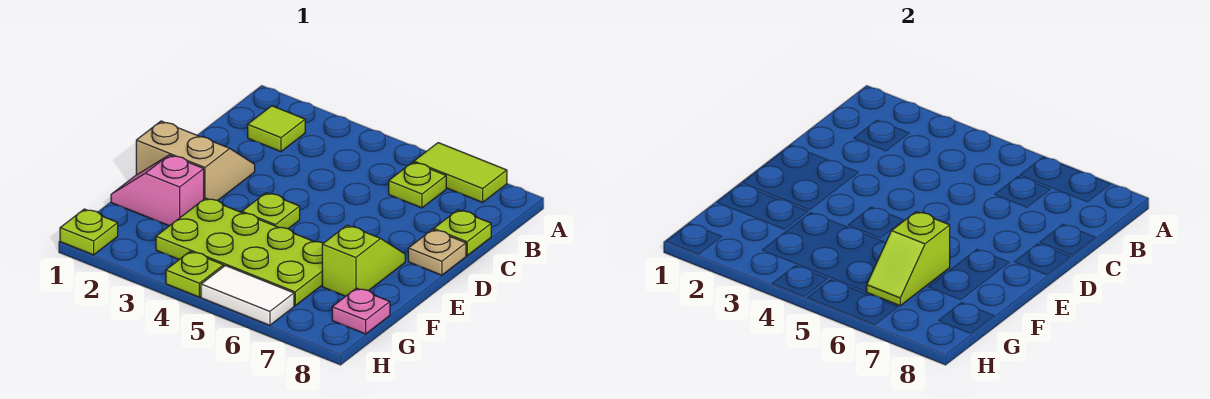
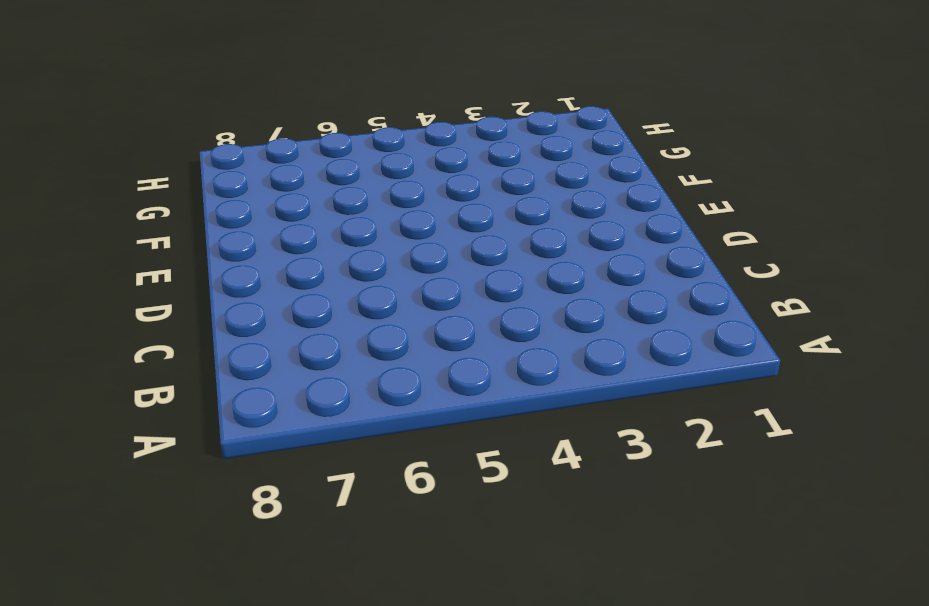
none -> lime tile A6:A7 level 1
none -> lime tile B2 level 1
none -> lime plate B6 level 1

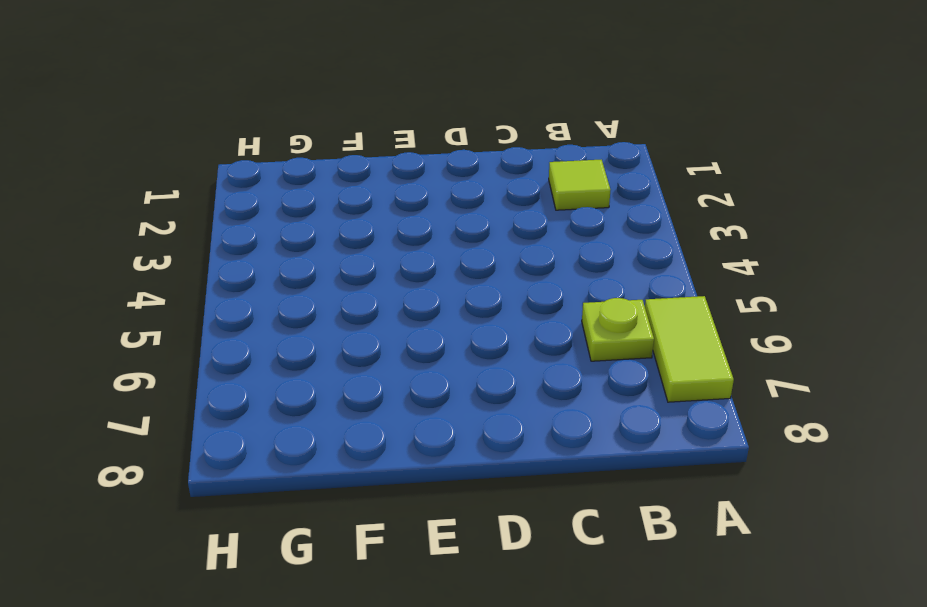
none -> lime plate C8 level 1
none -> tan slope D1:E2 level 1 top E
none -> tan plate D8 level 1

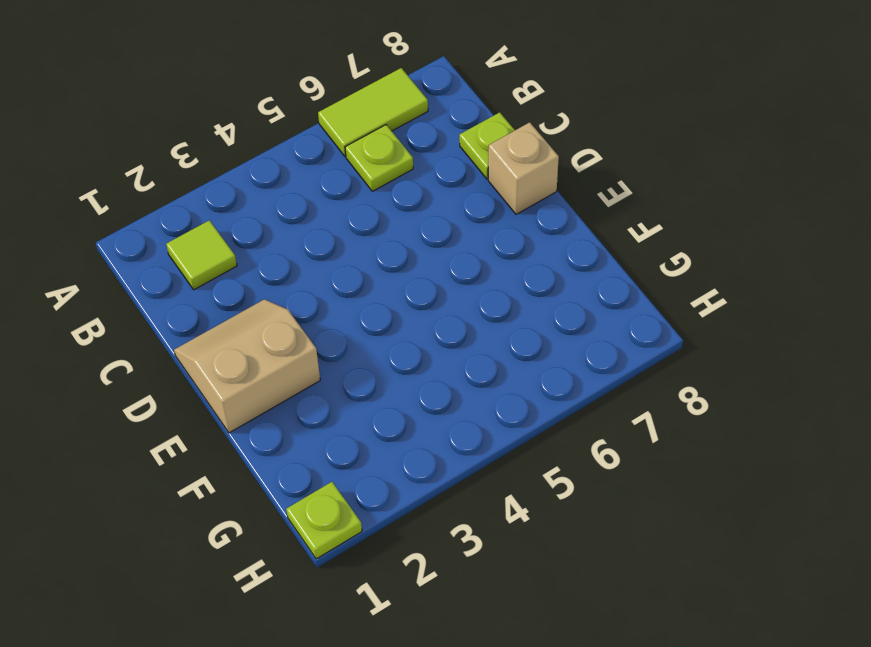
tan brick D8 level 1 -> tan plate D8 level 1
none -> lime plate E4 level 1
none -> lime slope E7:F7 level 1 top F
none -> pink slope F1:F2 level 1 top 2

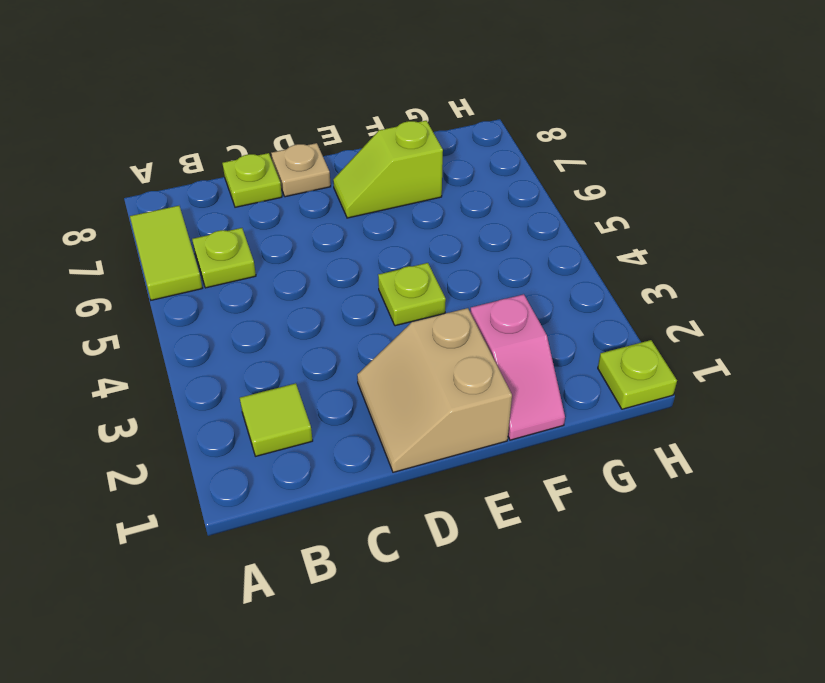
none -> lime plate F3:G6 level 1
none -> pink plate G8 level 1
none -> lime plate H4 level 1

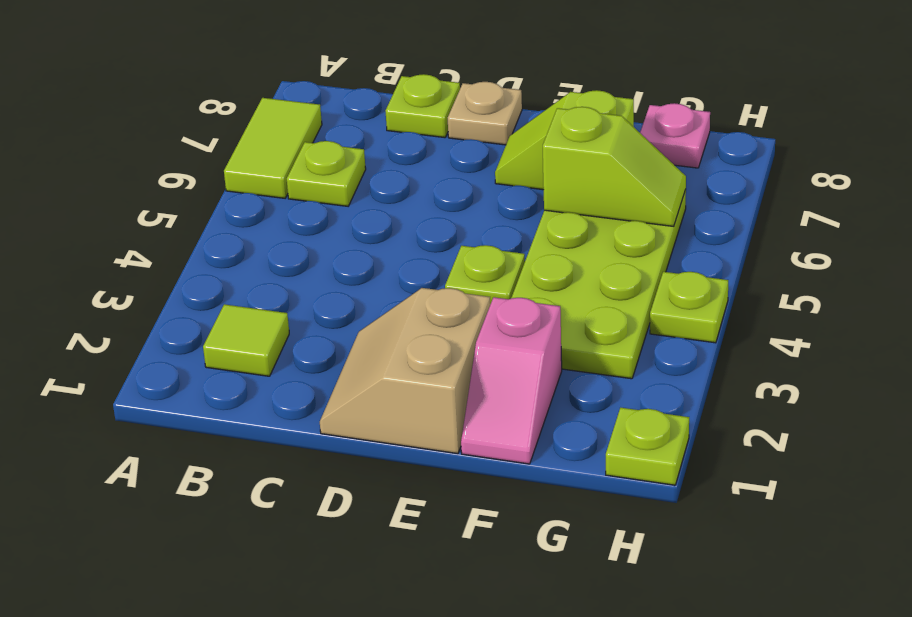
none -> white tile H5:H6 level 1

